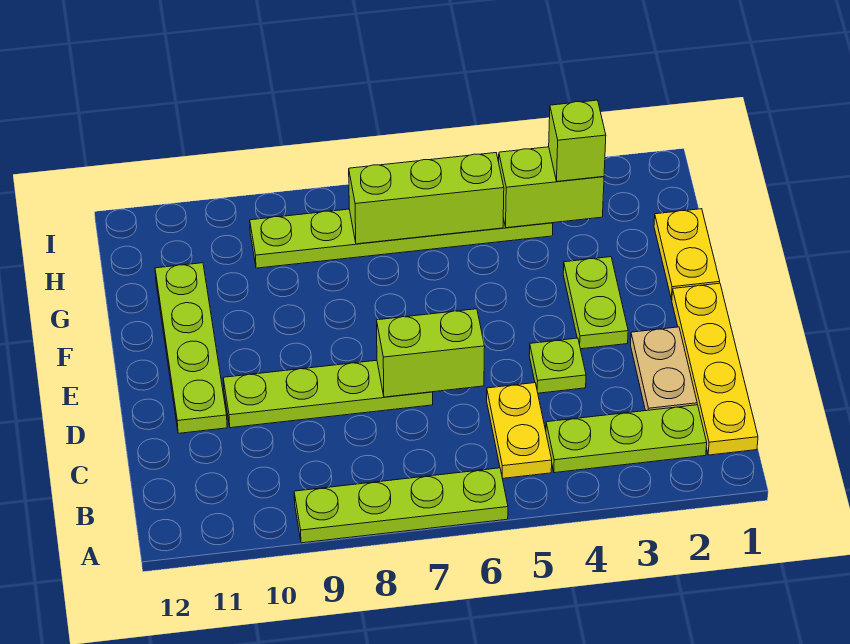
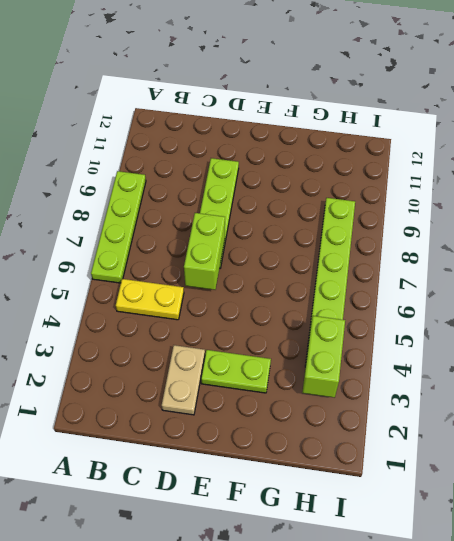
tan plate D2:D3 level 1 -> tan plate C2:D2 level 1
none -> yellow plate B1:E1 level 1
none -> lime plate B2:B4 level 1
none -> lime plate D4 level 1

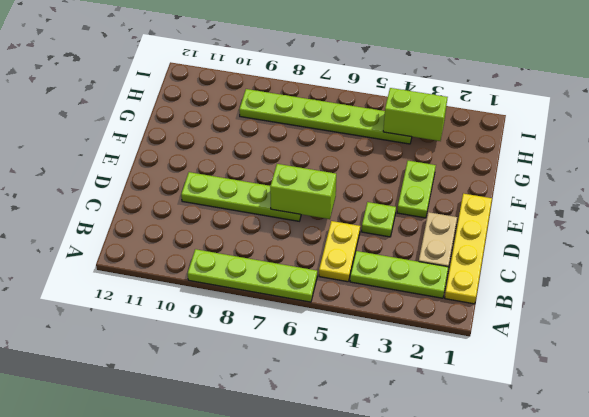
none -> lime plate D11:G11 level 1
none -> yellow plate F1:G1 level 1
none -> lime brick H5:H7 level 2

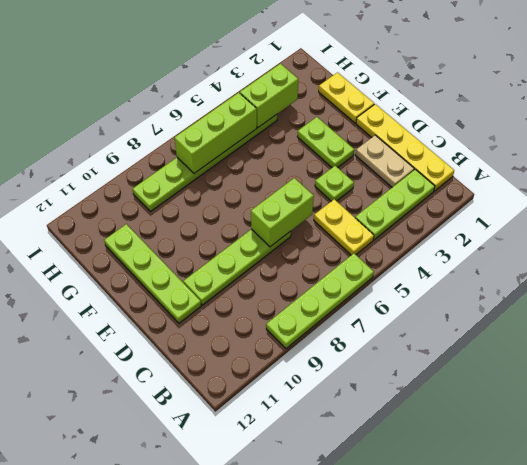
none -> lime brick H3 level 3

